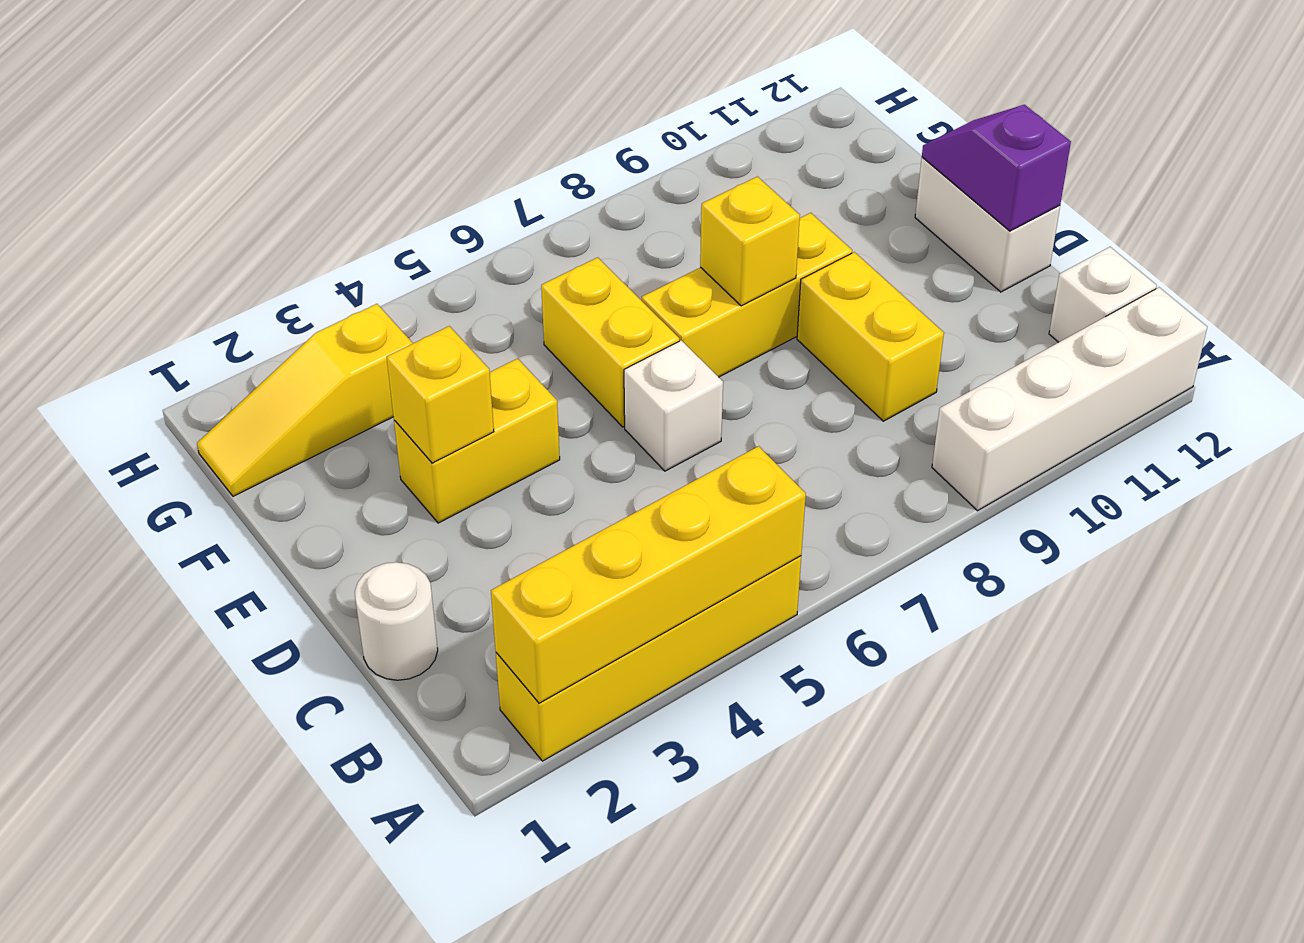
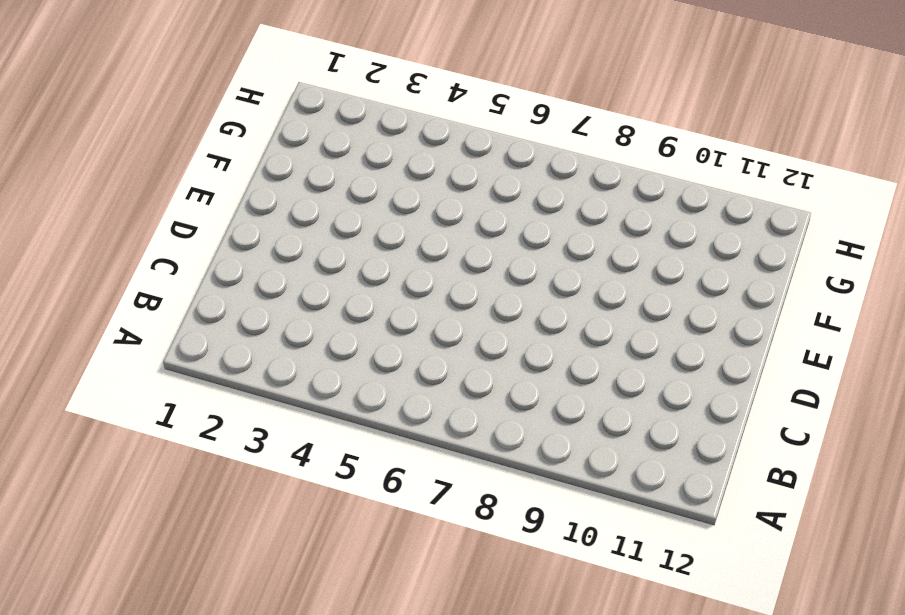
none -> yellow brick A2:A5 level 1
none -> white brick A9:A12 level 1
none -> white brick B12 level 1

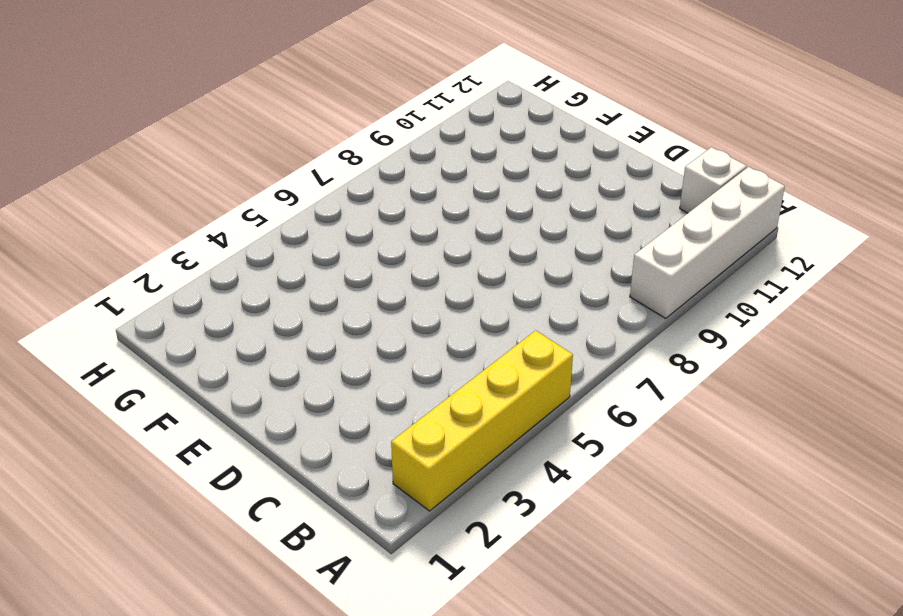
none -> white round brick C1 level 1
none -> yellow brick C9:D9 level 1
none -> white brick D6 level 1

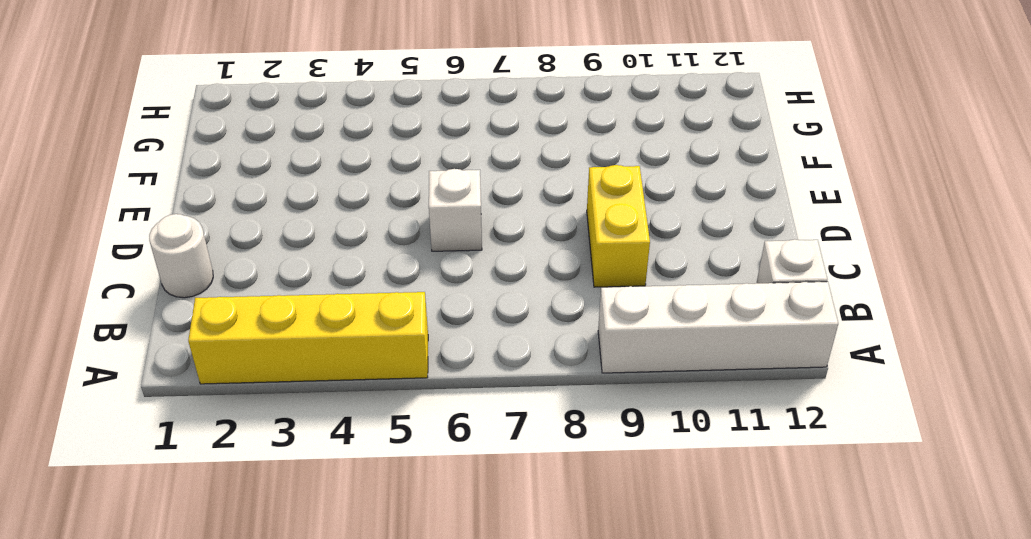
none -> white brick D12:E12 level 1
none -> yellow brick E3:E4 level 1
none -> yellow brick E6:F6 level 1

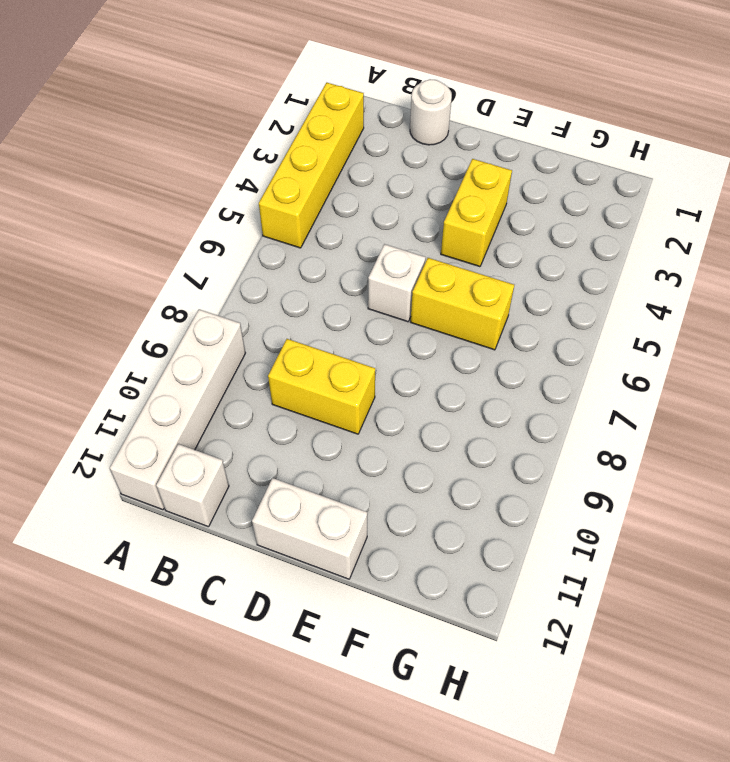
none -> yellow brick E7:E9 level 1
none -> yellow slope G1:G3 level 1 top 3
none -> yellow brick A2:A5 level 2

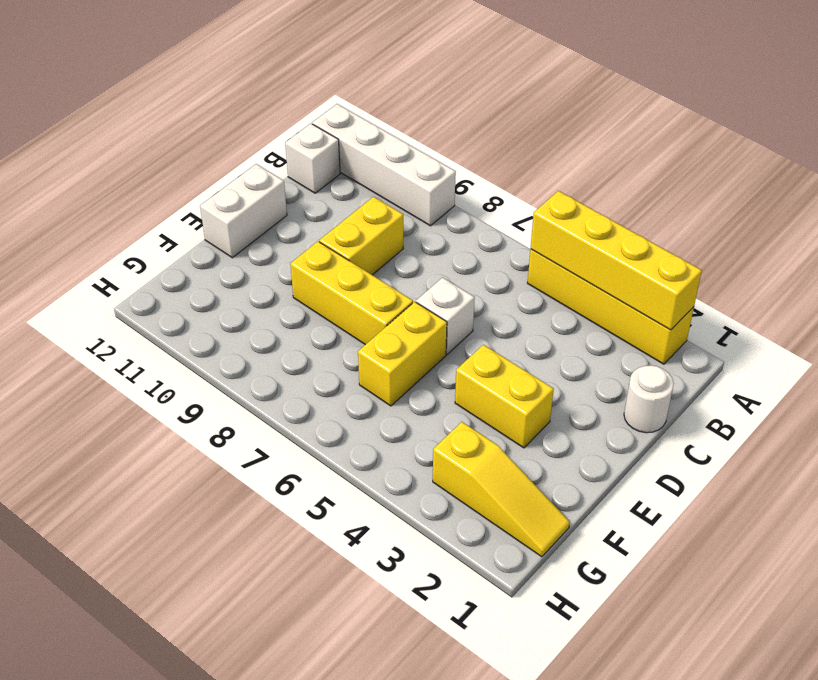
none -> purple slope D12:E12 level 2 top D
none -> yellow brick E3 level 2
none -> yellow brick E8 level 2

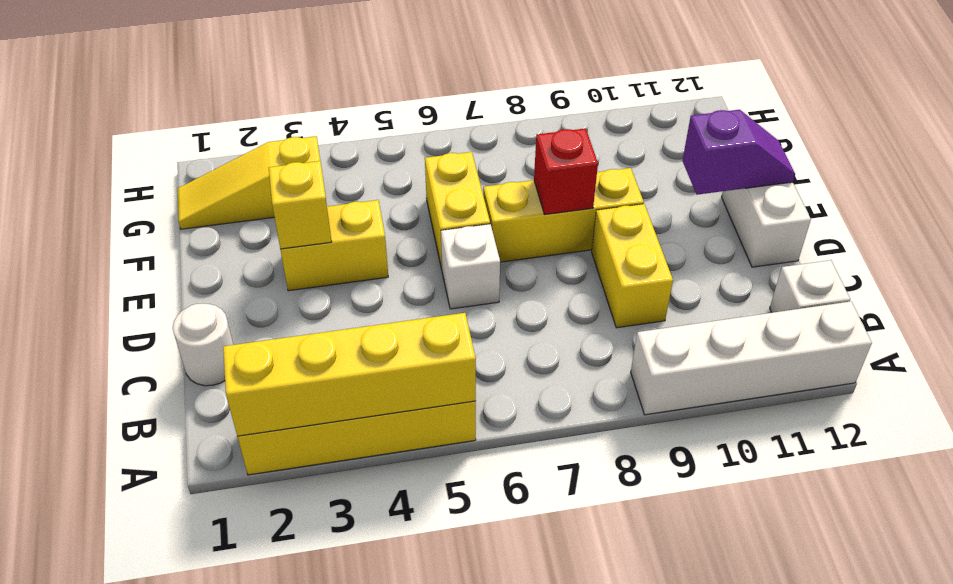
red brick E8 level 2 -> yellow brick E8 level 2
purple slope E11:E12 level 2 top 11 -> purple slope D12:E12 level 2 top D

